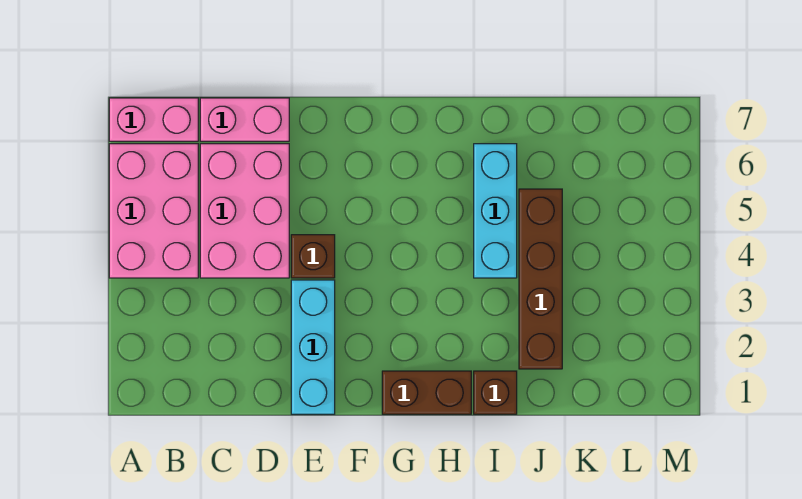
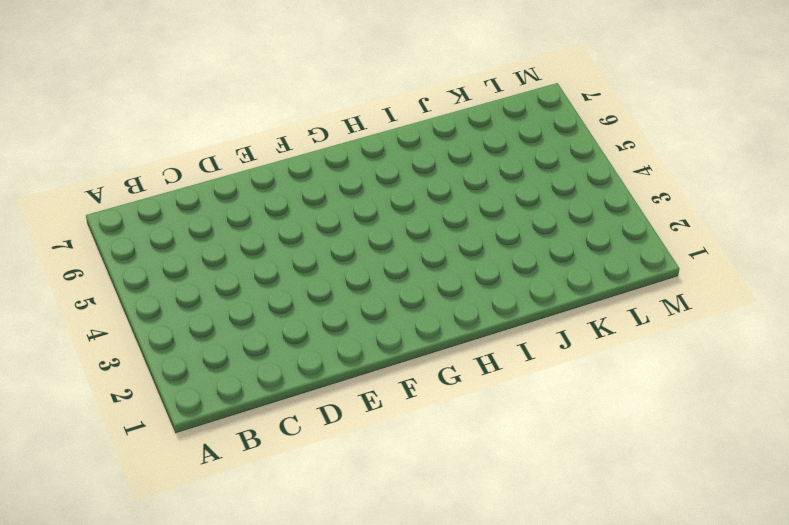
none -> pink brick A4:B6 level 1
none -> pink brick A7:B7 level 1

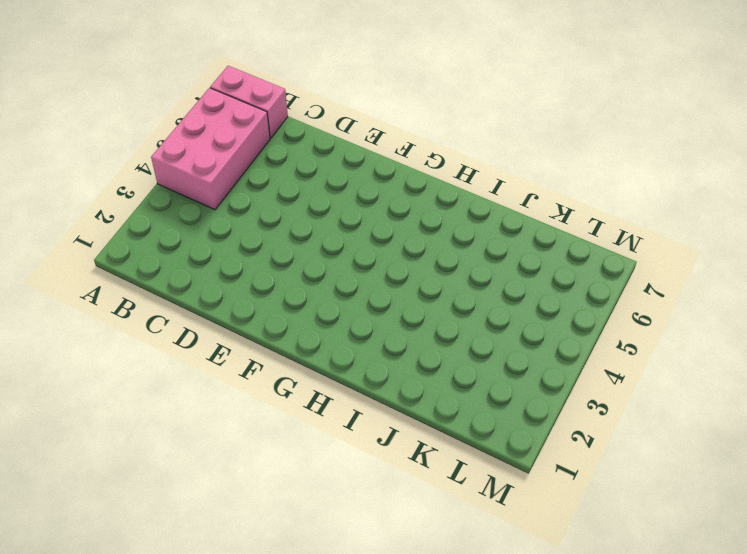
none -> pink brick C4:D6 level 1
none -> pink brick C7:D7 level 1

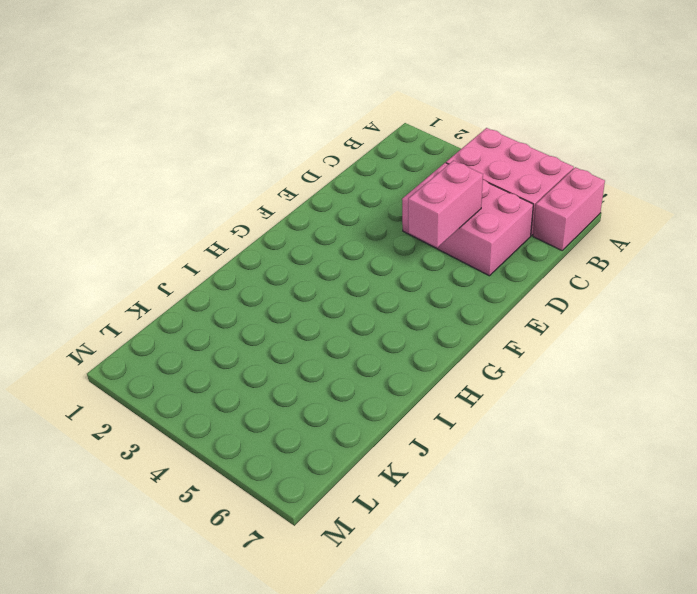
pink brick D5:E5 level 2 -> pink brick C7:D7 level 1
none -> cyan brick E1:E3 level 1
none -> brown brick E4 level 1

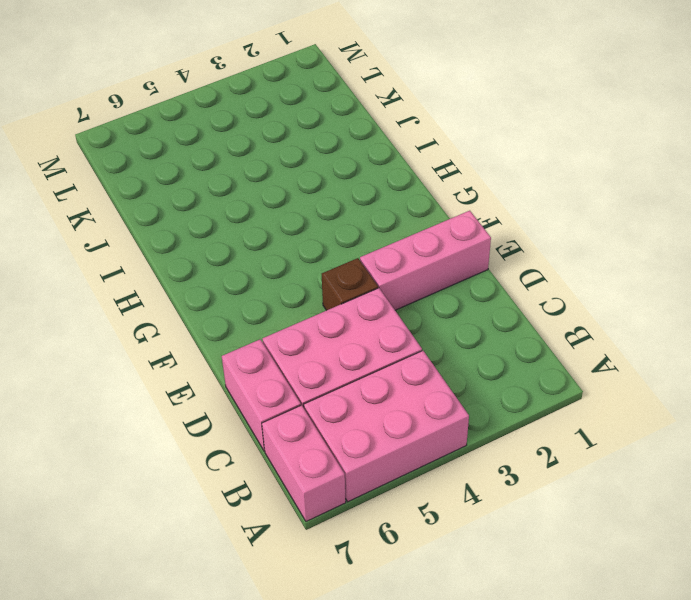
pink brick E1:E3 level 1 -> cyan brick E1:E3 level 1
none -> brown brick G1:H1 level 1
none -> brown brick I1 level 1

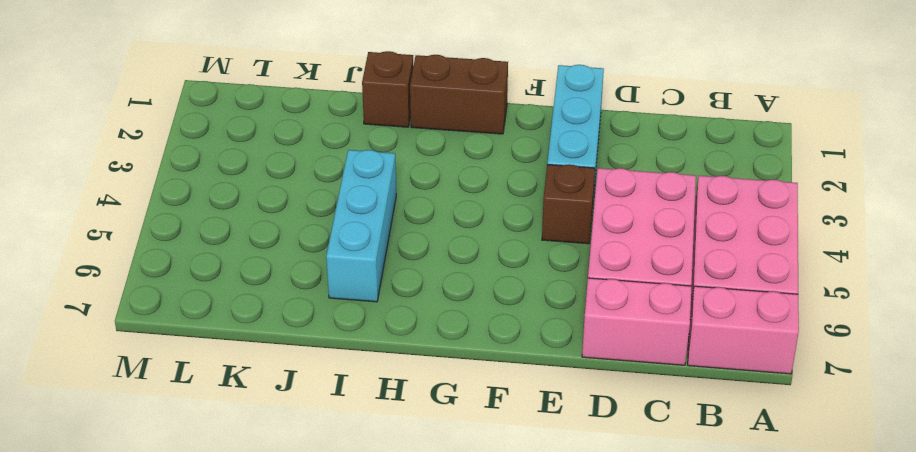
none -> brown brick J2:J5 level 1

